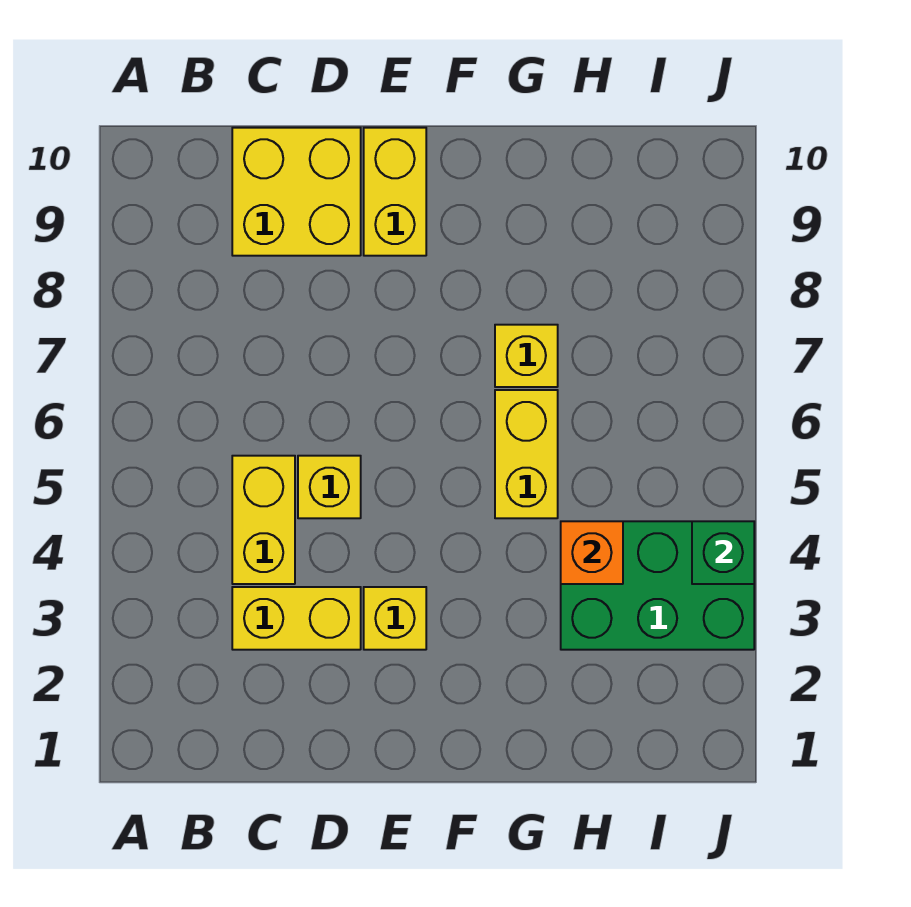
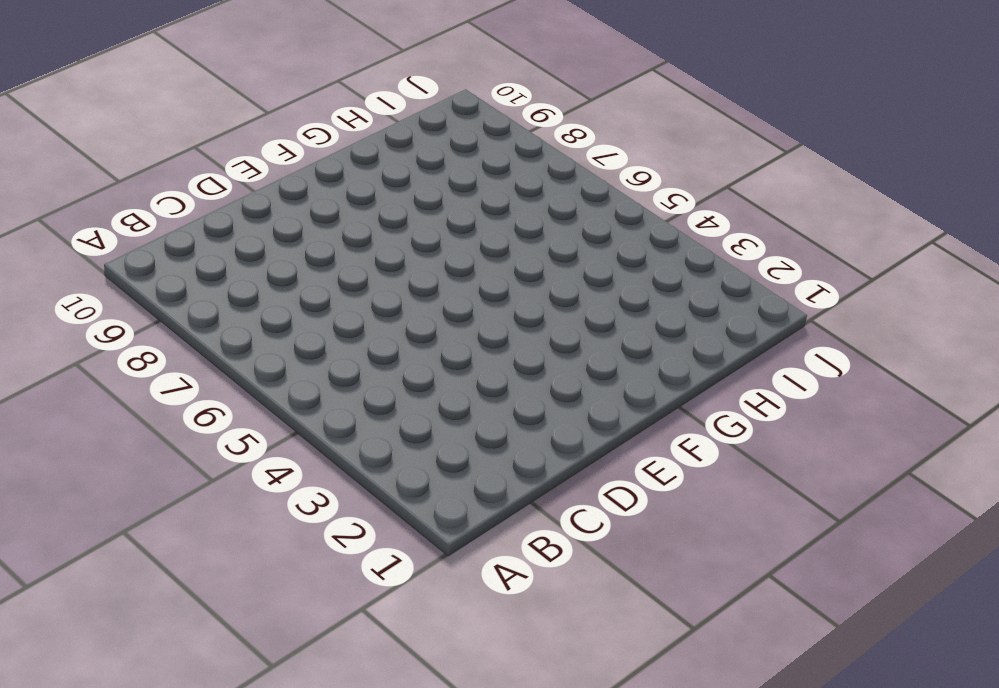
none -> yellow brick C3:D3 level 1
none -> yellow brick C4:C5 level 1

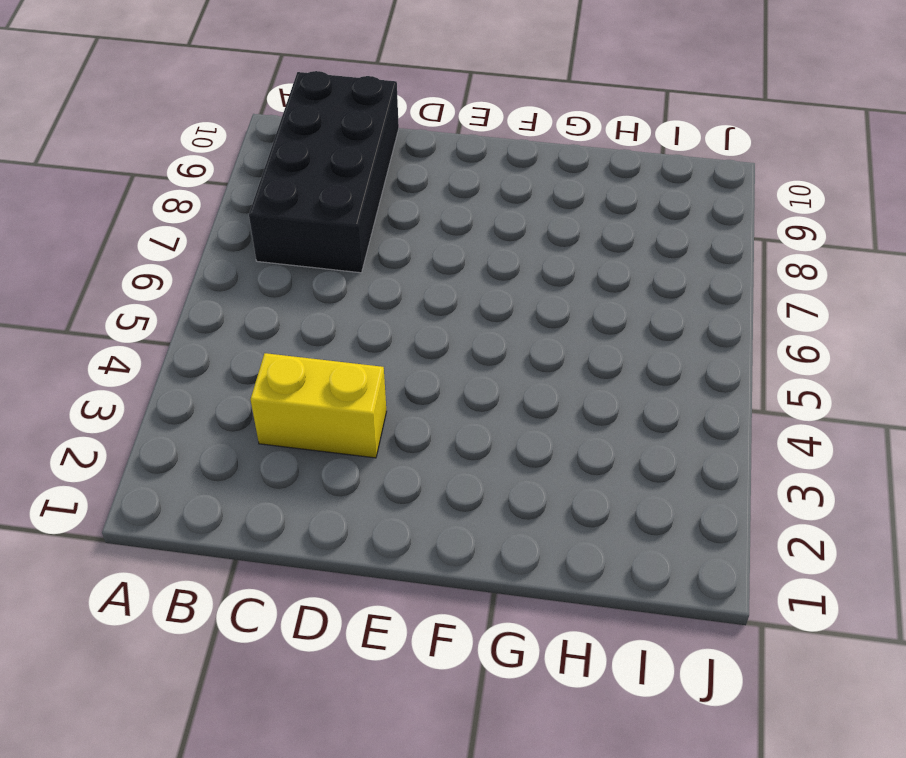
black brick B7:C10 level 1 -> yellow brick C9:D10 level 1
none -> yellow brick C4:C5 level 1
none -> yellow brick D5 level 1

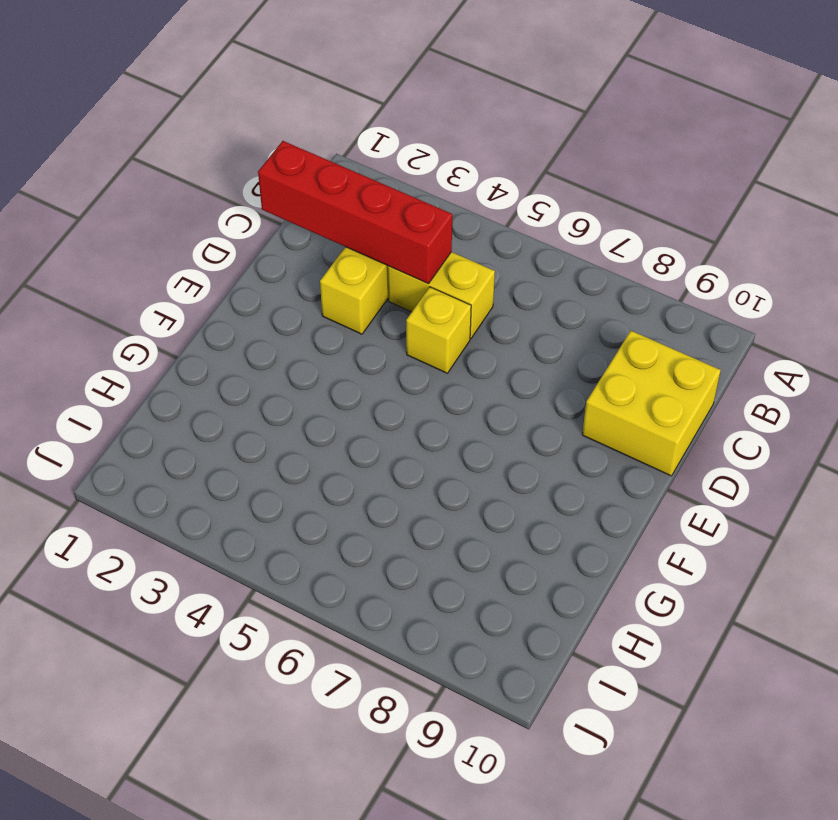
red brick C1:C4 level 2 -> none
none -> yellow brick E3 level 1
none -> yellow brick E9:E10 level 1

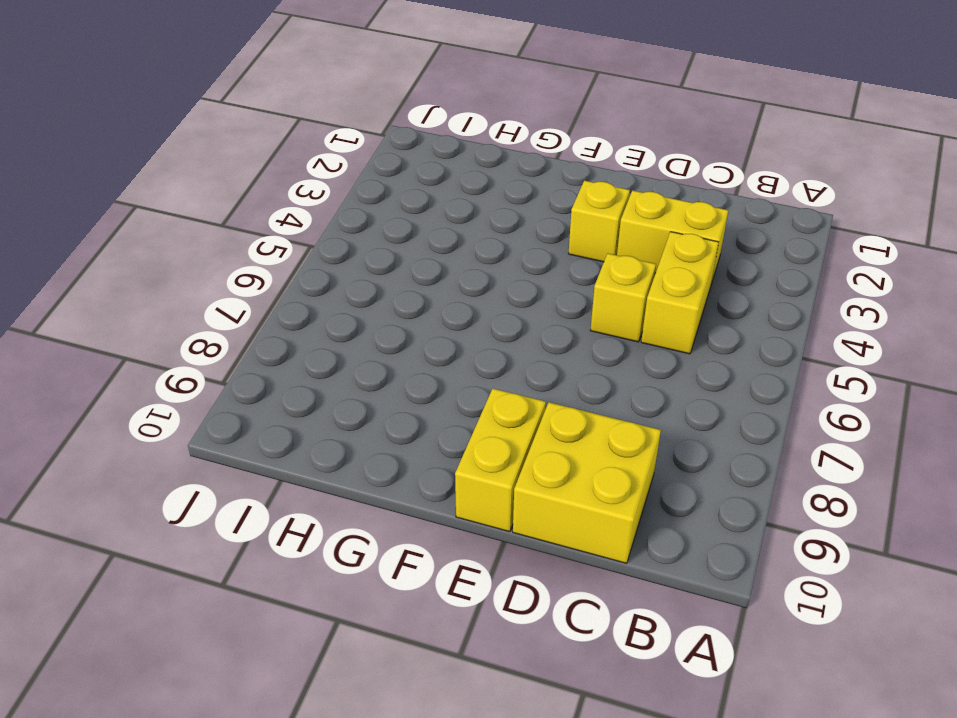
none -> yellow brick G5:G6 level 1
none -> yellow brick G7 level 1

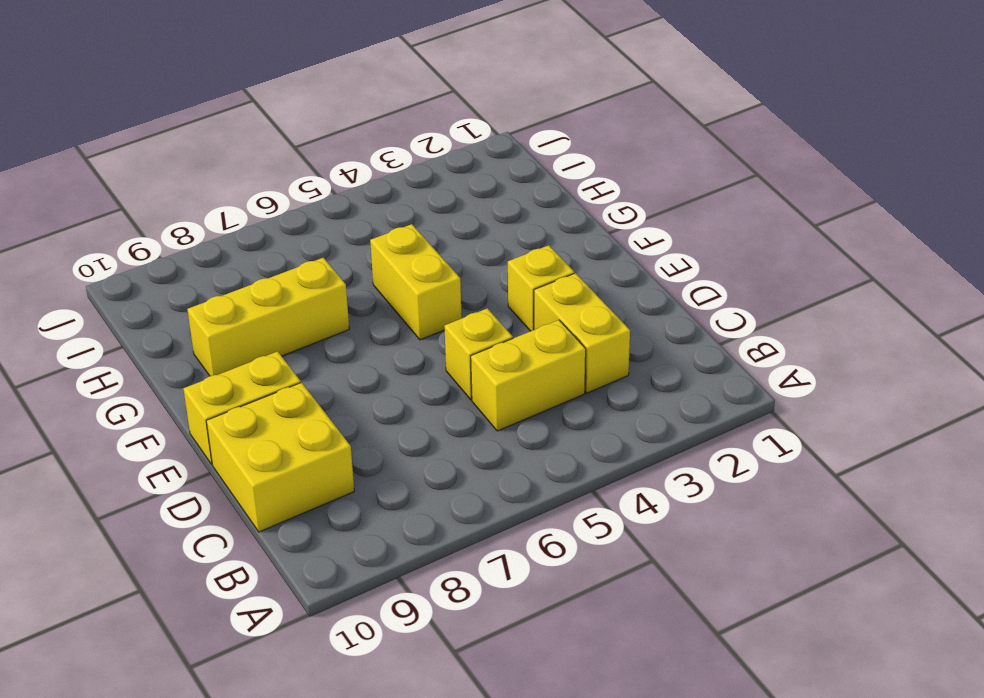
yellow brick F5:G5 level 1 -> yellow brick G5:G6 level 1
yellow brick G7:G9 level 1 -> yellow brick G7 level 1
none -> green brick H3:J4 level 1
none -> orange brick H4 level 2

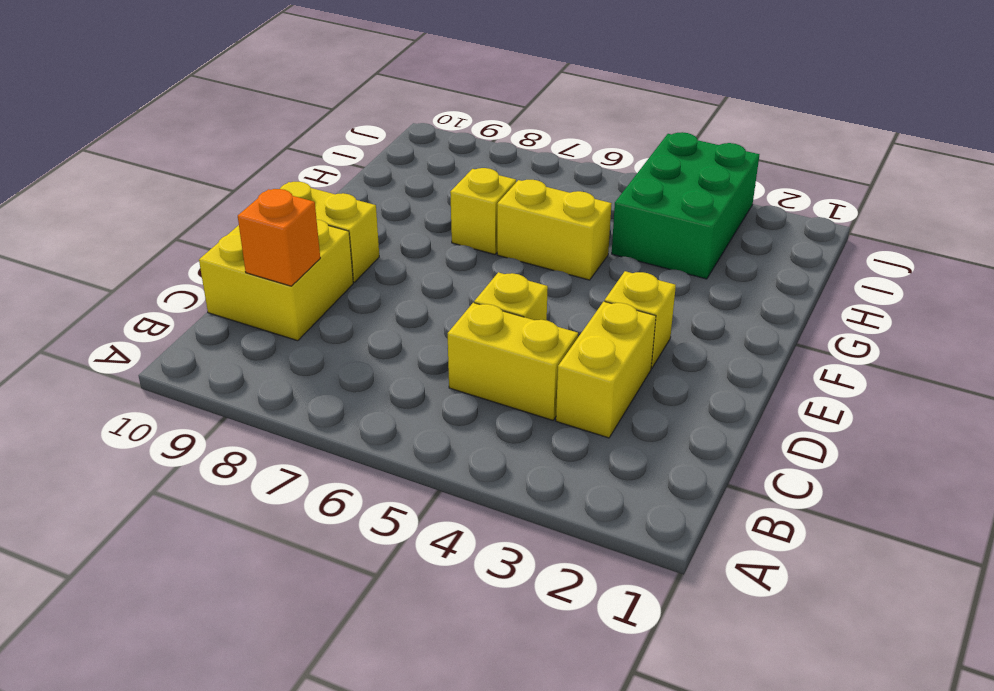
orange brick C9 level 2 -> orange brick H4 level 2
none -> green brick J4 level 2

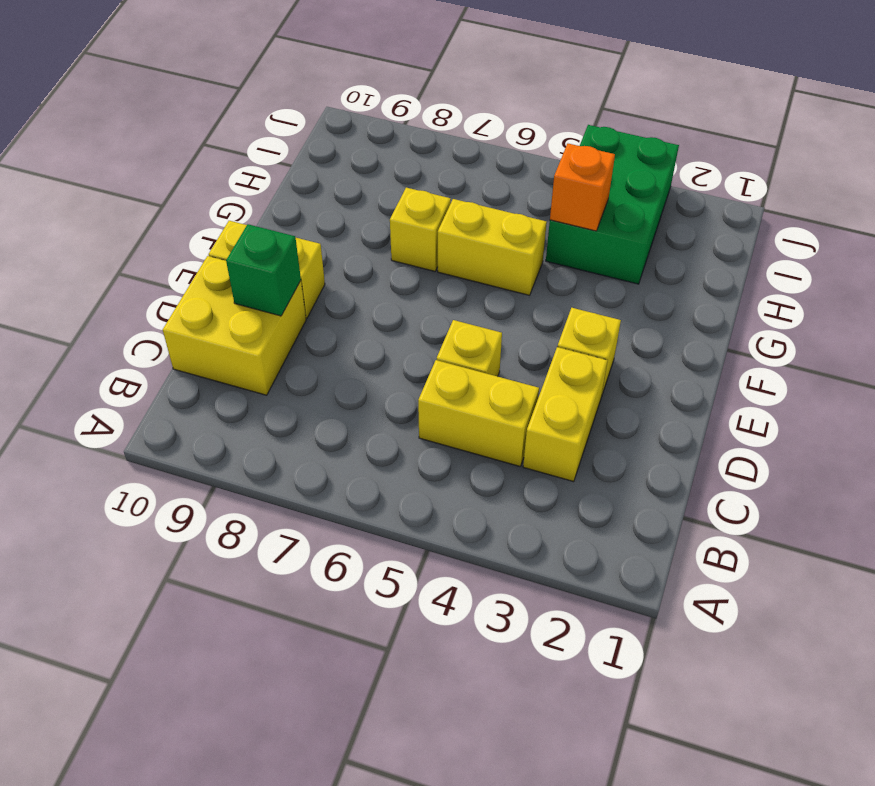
green brick D9 level 2 -> green brick J4 level 2

